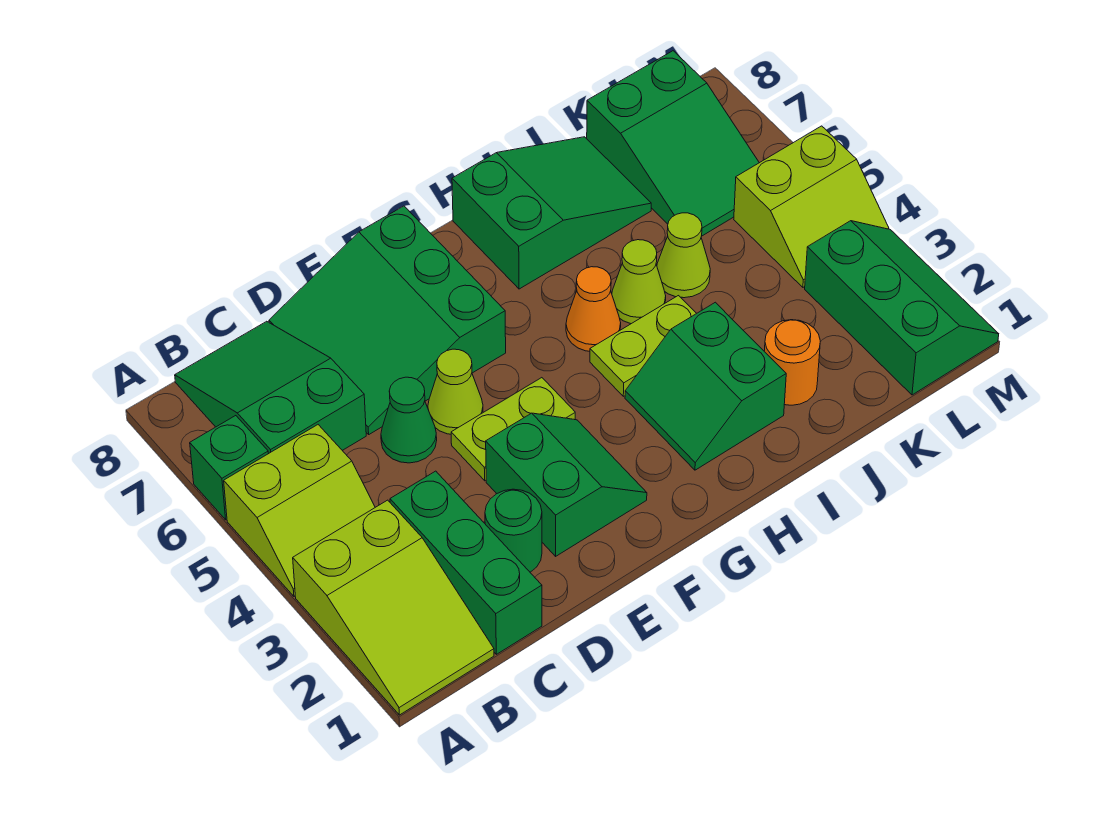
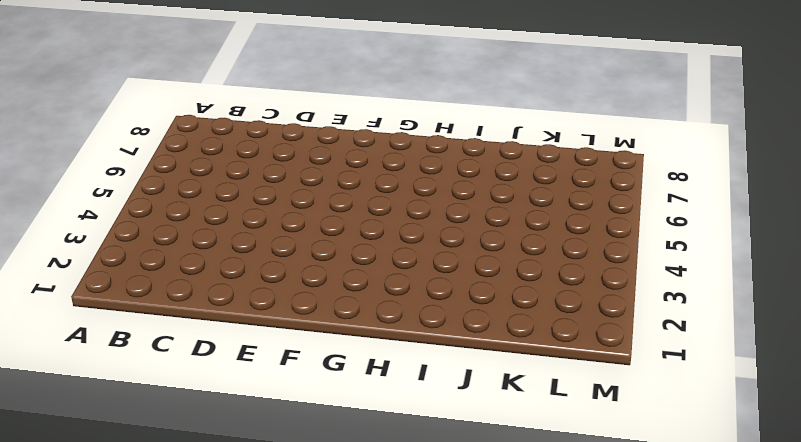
none -> lime slope A1:B3 level 1 top 3
none -> lime slope A4:B5 level 1 top 5
none -> green brick A6 level 1

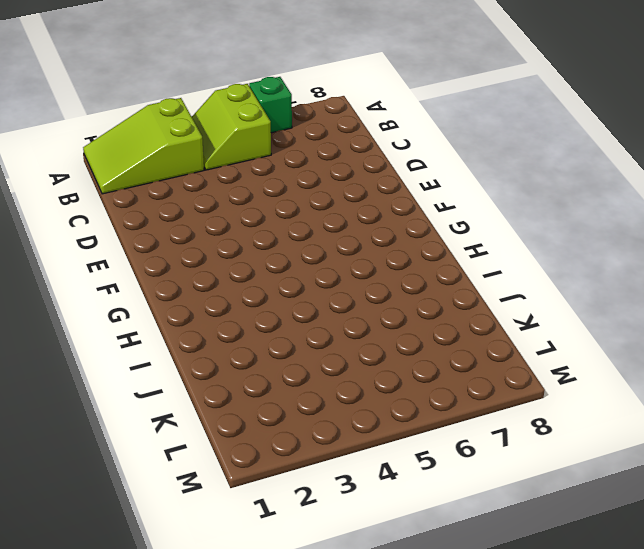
none -> green slope B6:C8 level 1 top 6
none -> green brick C1:C3 level 1
none -> green round brick D2 level 1

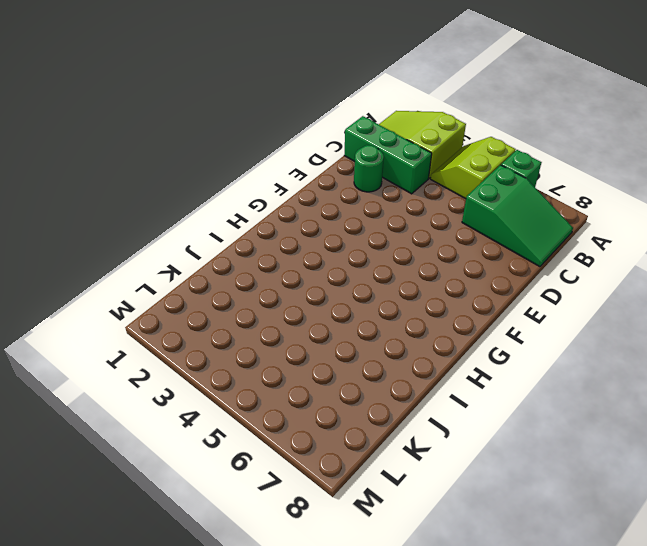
none -> green cone D5 level 1
none -> green slope D6:F8 level 1 top F
none -> green slope E2:F3 level 1 top E

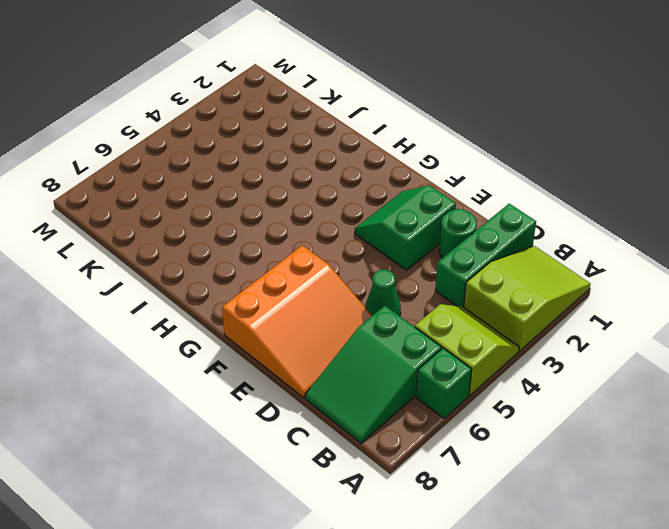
orange slope D6:F8 level 1 top F -> green slope D6:F8 level 1 top F
none -> lime plate E4:F4 level 1
none -> lime cone E5 level 1
none -> green slope H2:I3 level 1 top I

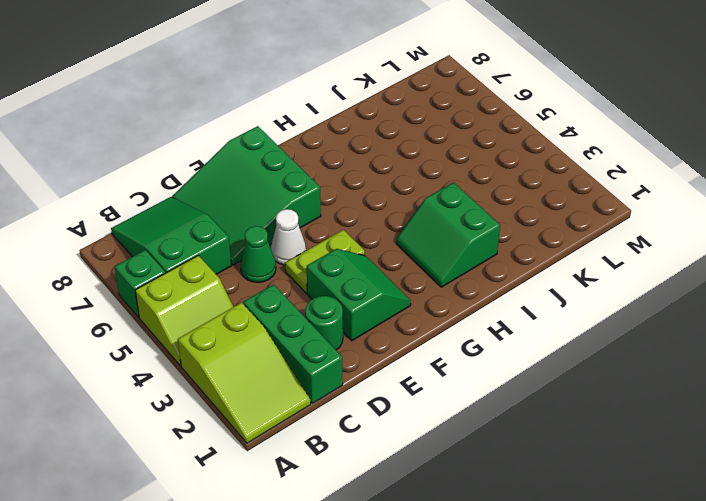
white cone E5 level 1 -> lime cone E5 level 1
none -> lime plate H4:I4 level 1
none -> orange cone H5 level 1
none -> green slope H7:J8 level 1 top H

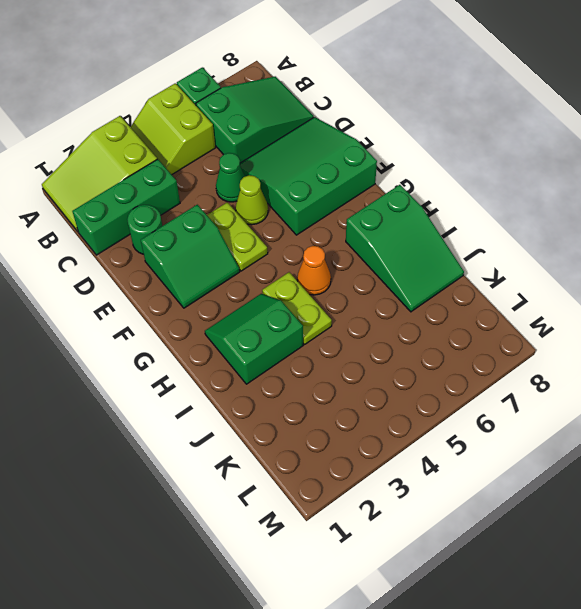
none -> lime cone I5 level 1
none -> orange round brick J2 level 1
none -> lime cone J5 level 1

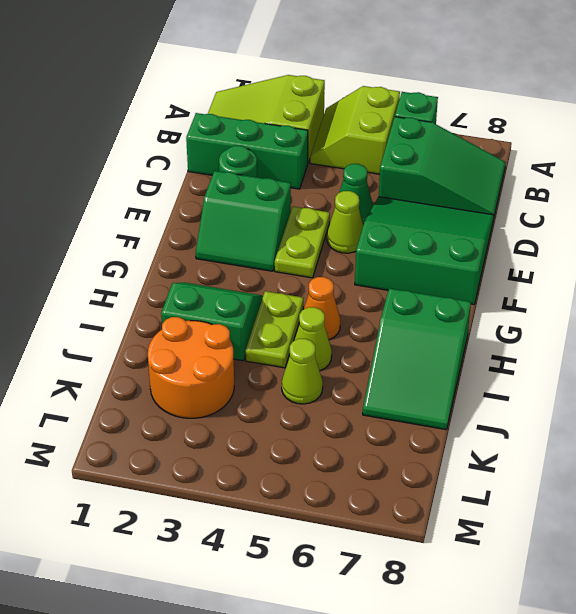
orange round brick J2:K3 level 1 -> orange round brick J2 level 1
none -> green slope K6:L8 level 1 top 8
none -> green slope L1:M3 level 1 top L
none -> lime slope L4:M5 level 1 top 5

